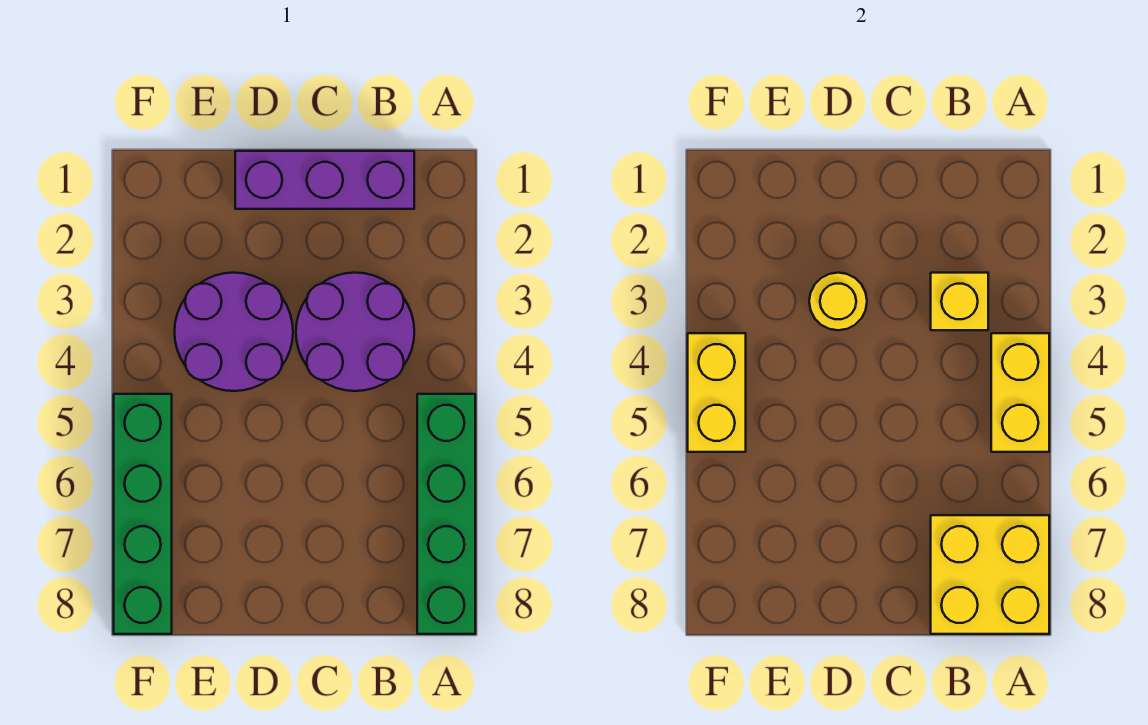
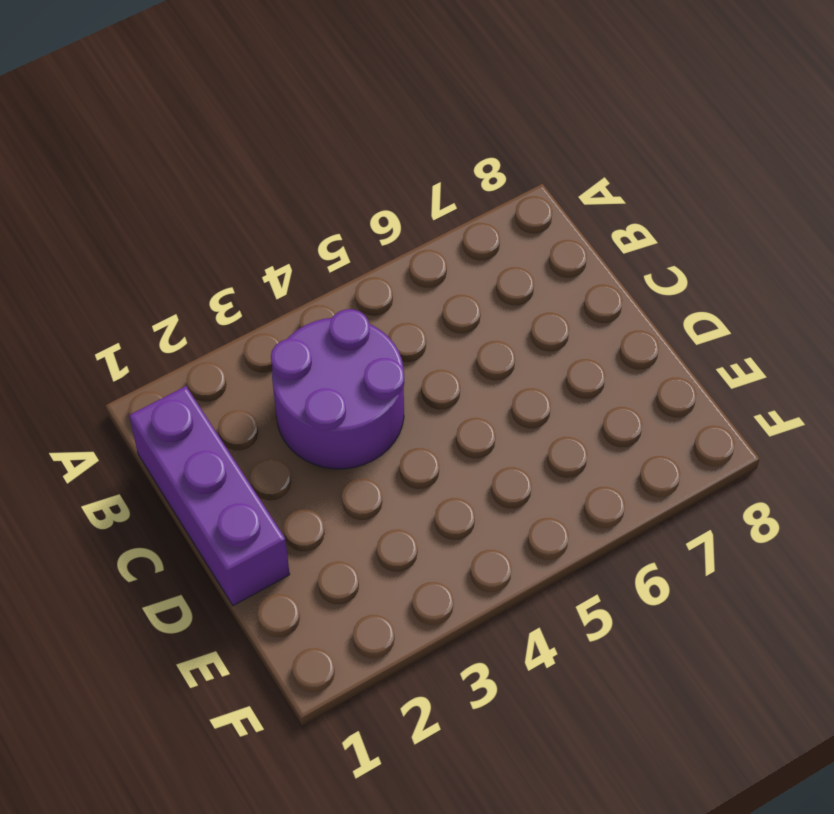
none -> green brick A5:A8 level 1
none -> purple round brick D3:E4 level 1

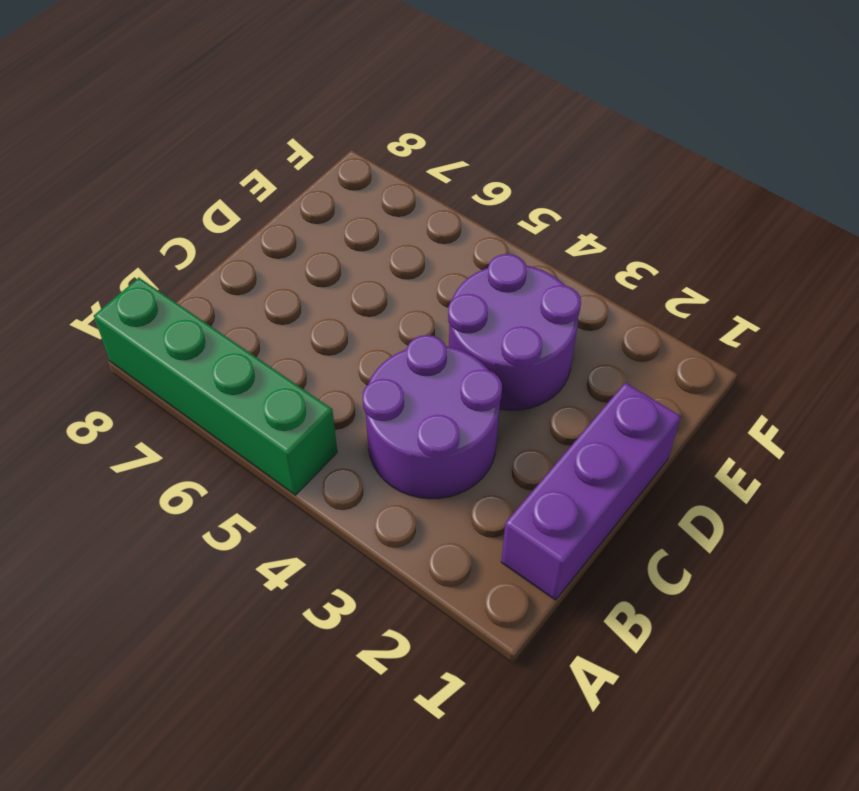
none -> green brick F5:F8 level 1
none -> yellow brick A4:A5 level 2

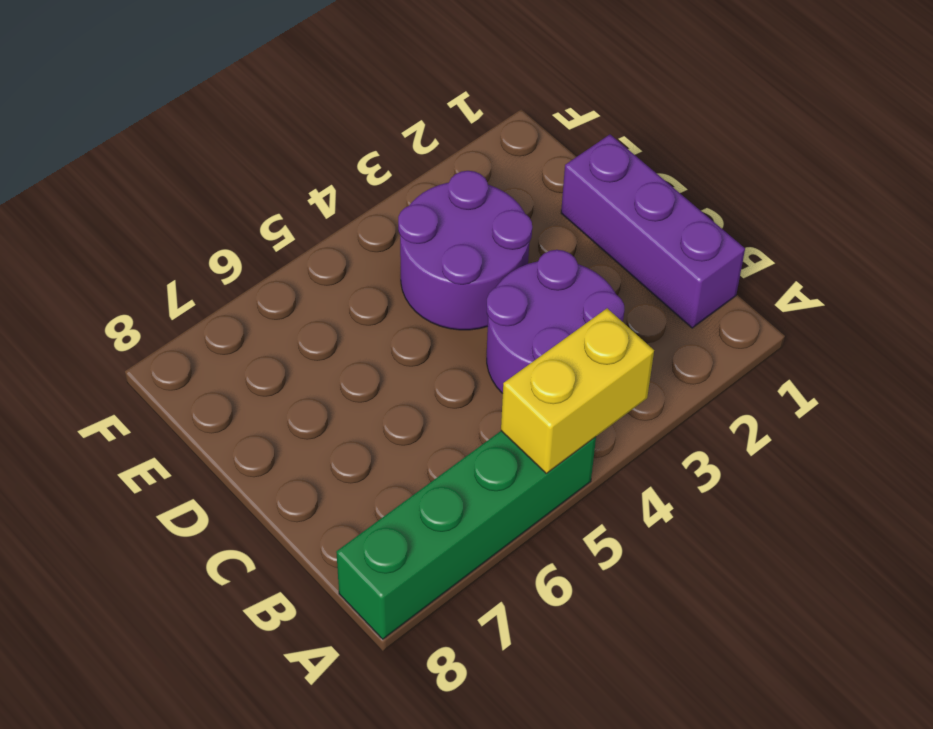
none -> green brick F5:F8 level 1
none -> yellow brick A7:B8 level 2

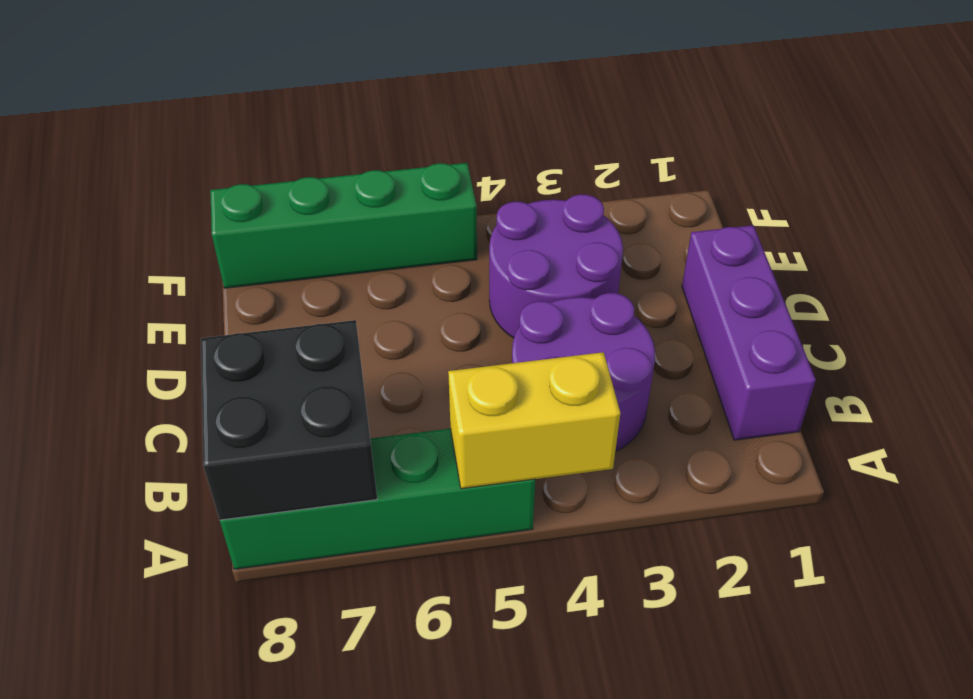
black brick A7:B8 level 2 -> yellow brick A7:B8 level 2
none -> yellow brick B3 level 2
none -> yellow round brick D3 level 2

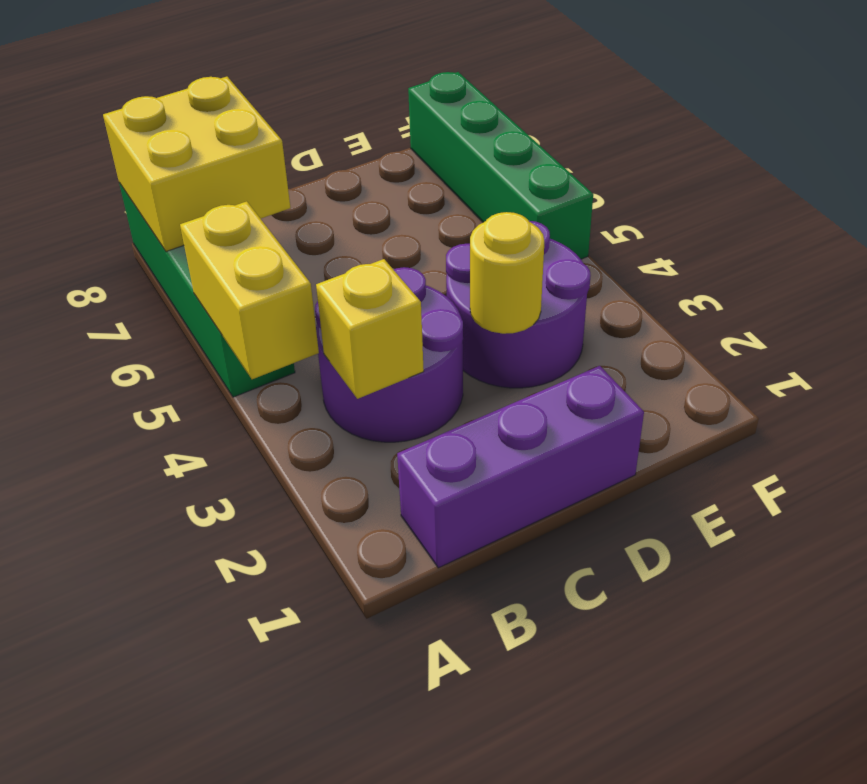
none -> yellow brick F4:F5 level 2

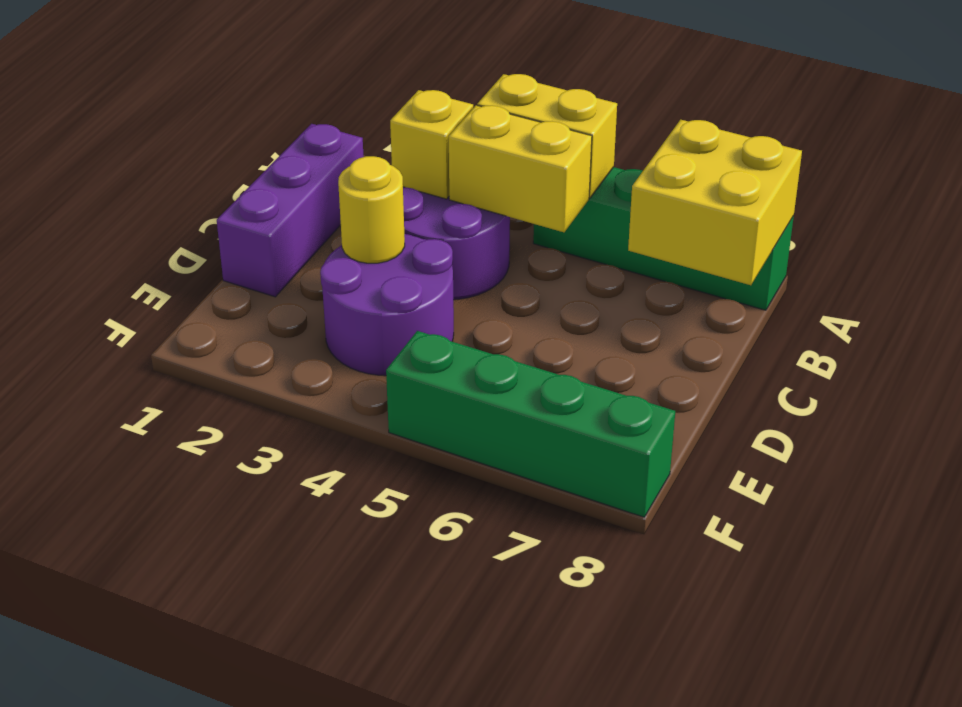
yellow brick B4:B5 level 2 -> yellow brick F4:F5 level 2

